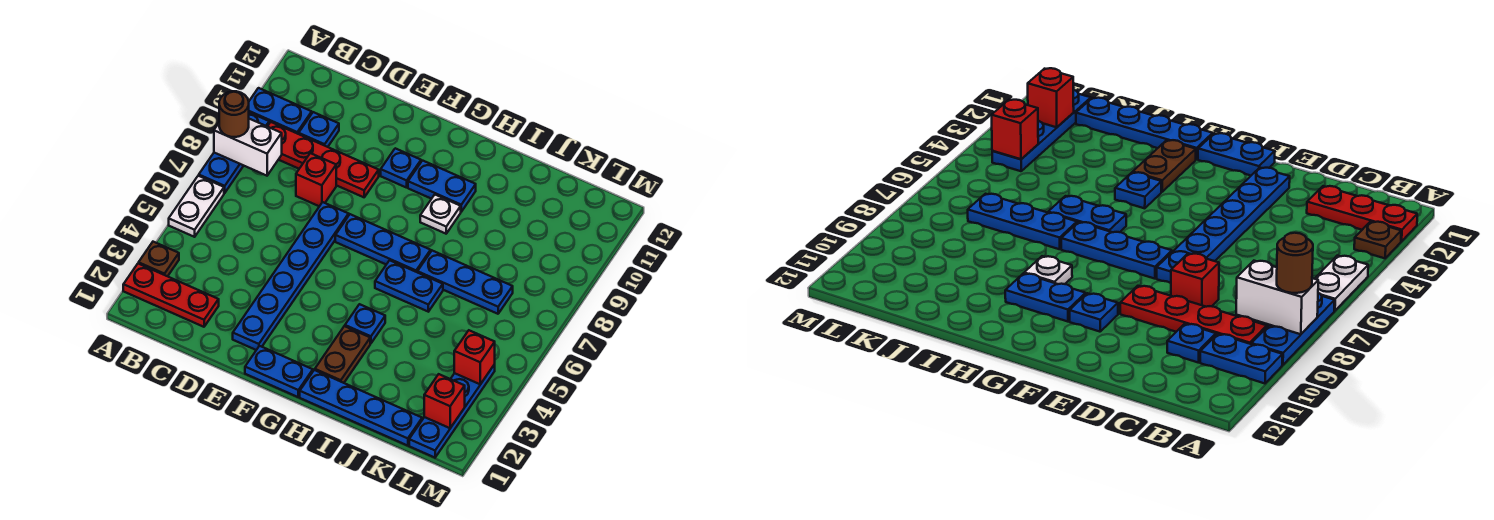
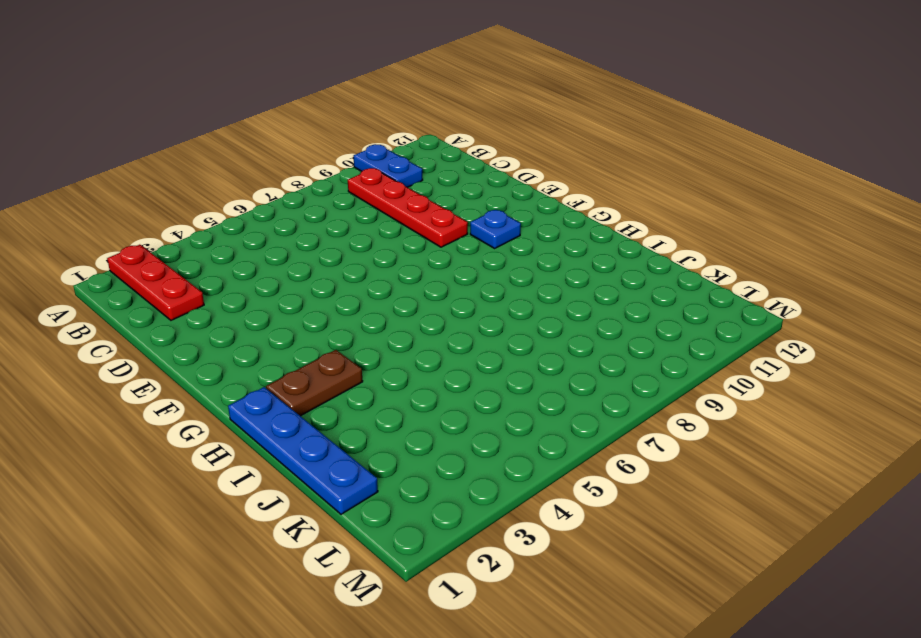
none -> brown plate A3 level 1
none -> white plate A5:A6 level 1
none -> blue plate A7:A9 level 1

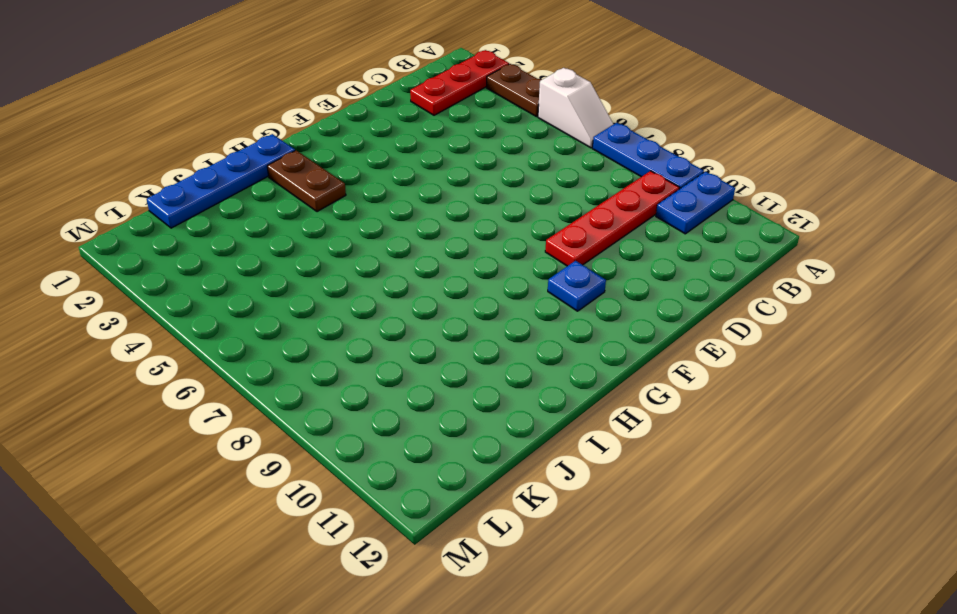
brown plate A3:A4 level 1 -> brown plate A3 level 1
white slope A5:A6 level 1 top 5 -> white plate A5:A6 level 1
none -> blue plate C10 level 1
none -> red brick D8 level 1
none -> blue plate E2:E7 level 1

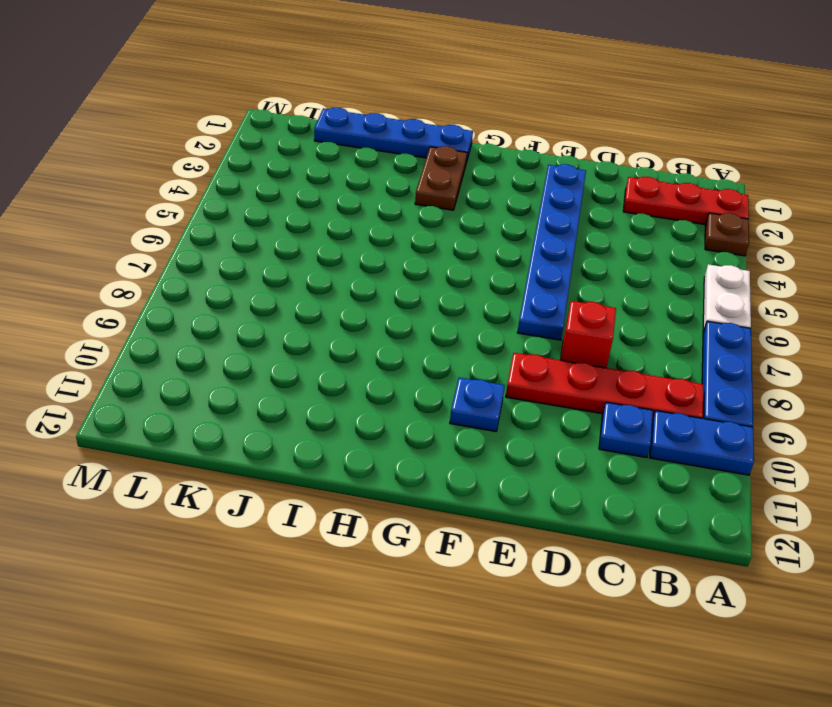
none -> blue plate F1:G1 level 1
none -> blue plate F7:H7 level 1
none -> blue plate G10:H10 level 1

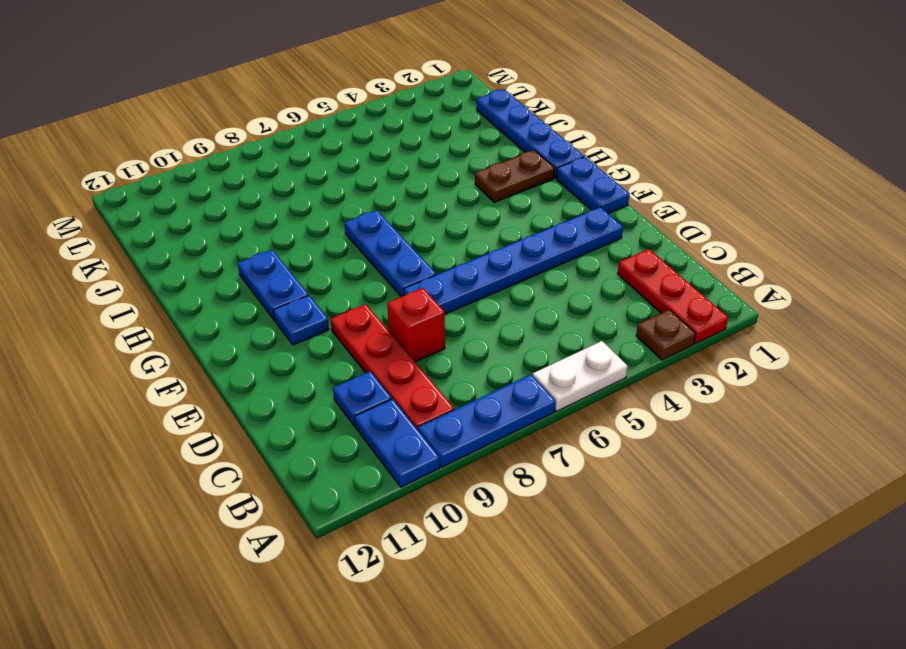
none -> blue plate H4 level 1
none -> blue plate H6:I6 level 1
none -> white plate H9 level 1

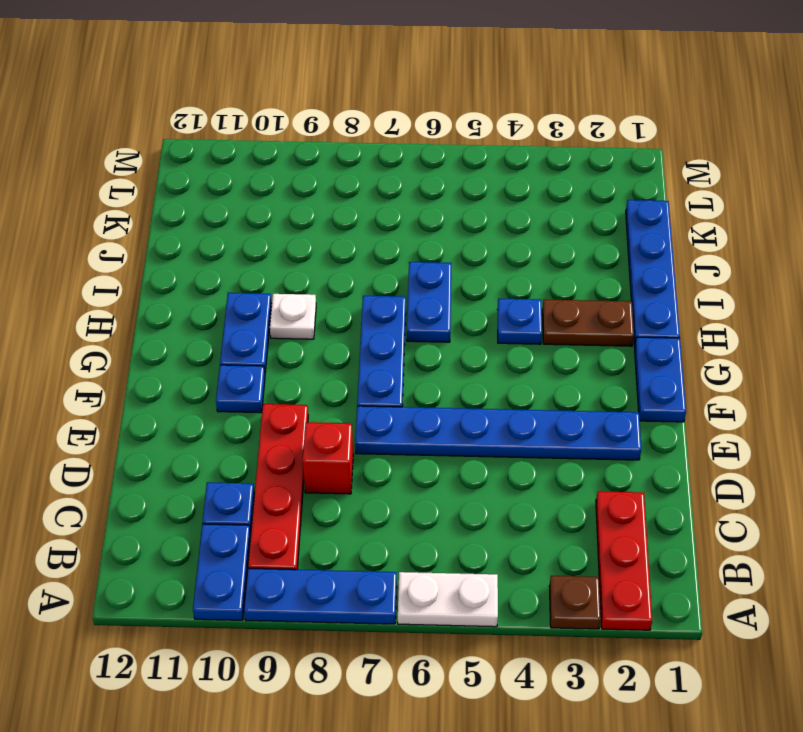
none -> blue plate I7:K7 level 1
none -> blue plate L1:L4 level 1
none -> white brick A8:B8 level 2

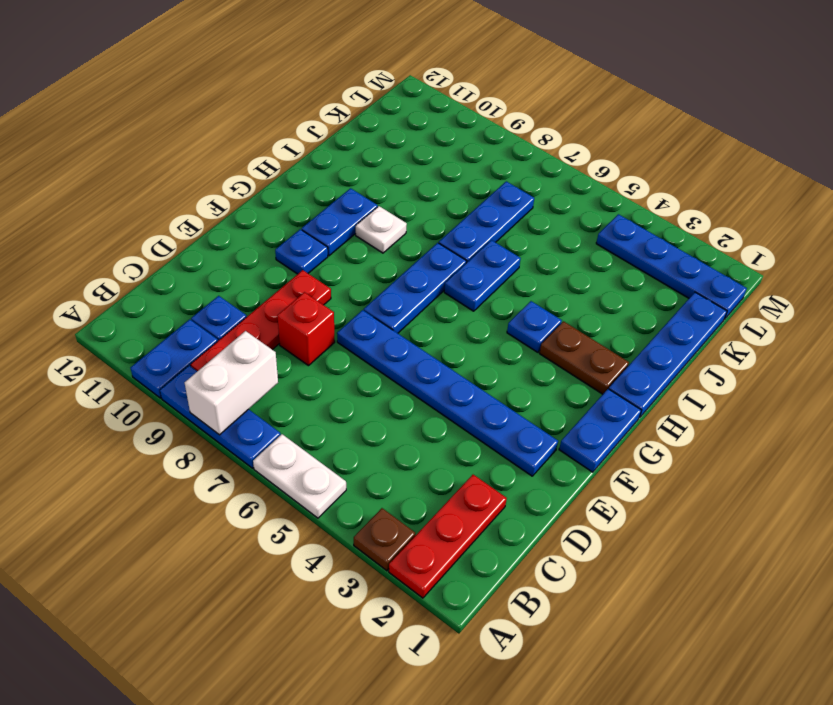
none -> red brick L2 level 2
none -> red brick L4 level 2
none -> brown round brick A8 level 3

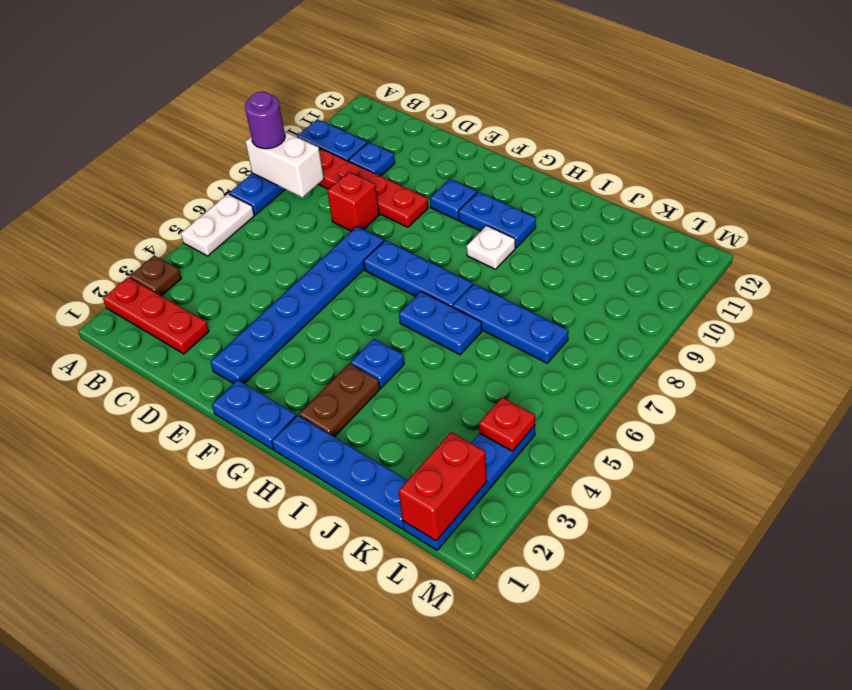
purple round brick A8 level 3 -> brown round brick A8 level 3
red brick L1:L2 level 2 -> red brick L2 level 2
red plate L4 level 2 -> red brick L4 level 2

